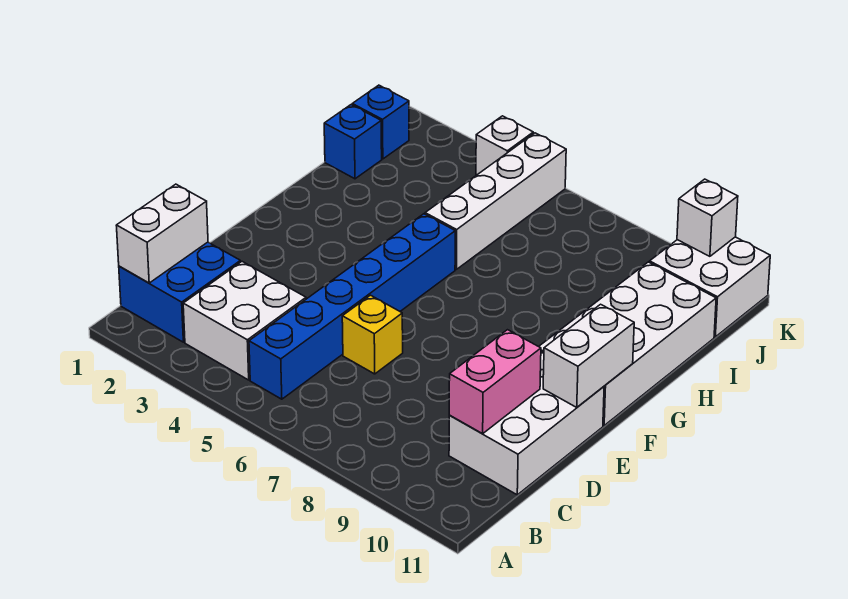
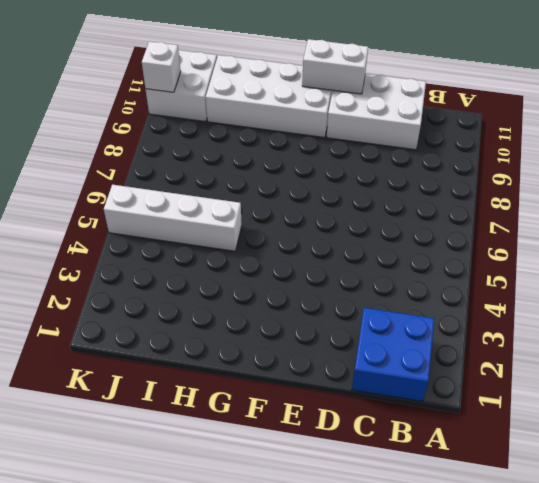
none -> white brick B3:C4 level 1
none -> blue brick B5:G5 level 1
none -> yellow brick D6 level 1

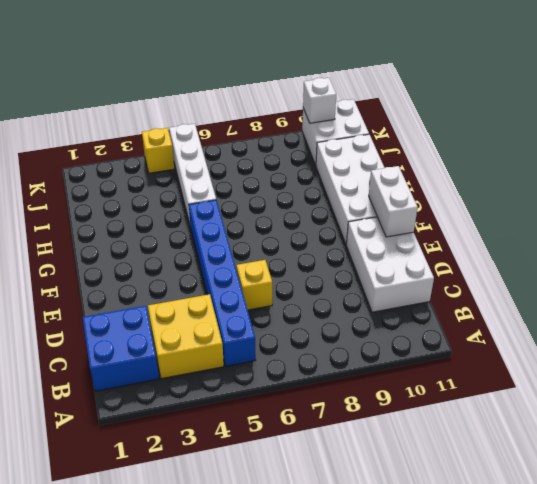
yellow brick B3:C4 level 1 -> white brick B3:C4 level 1
yellow brick K4 level 1 -> white brick K4 level 1
none -> blue brick I1 level 1
none -> blue brick J1 level 1
none -> white brick B1:C1 level 2

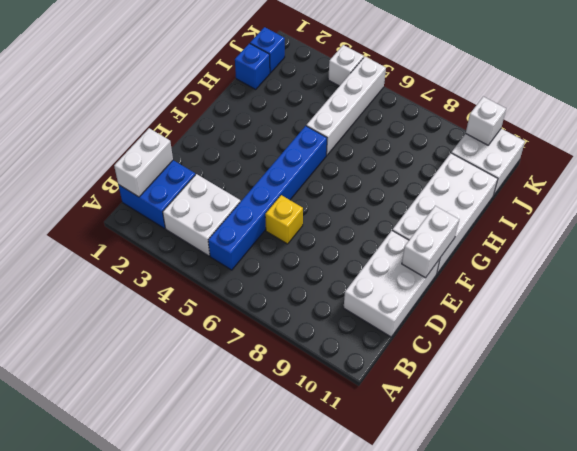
none -> pink brick C10:D10 level 2

